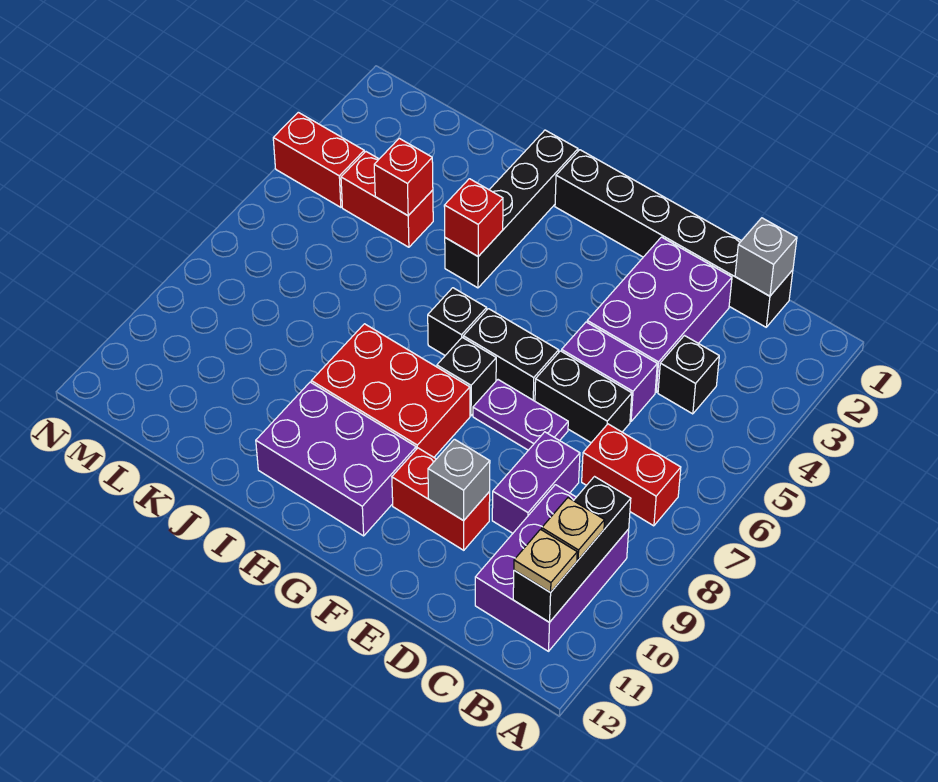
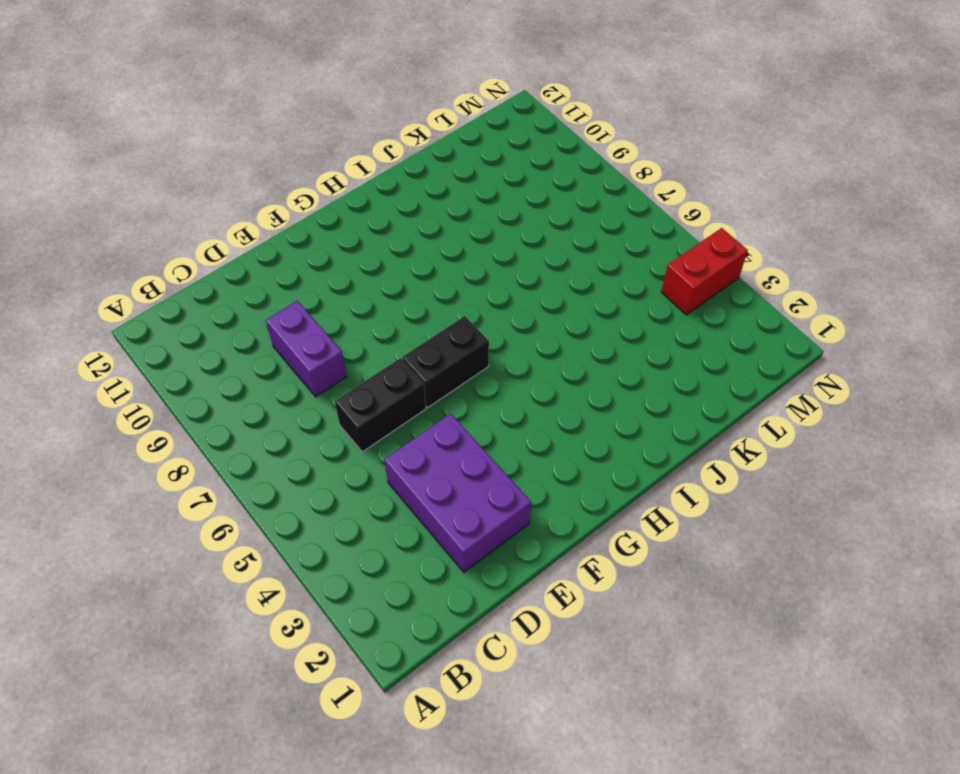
none -> red brick B7:C7 level 1
none -> purple brick B9:C11 level 1
none -> black brick C1:H1 level 1

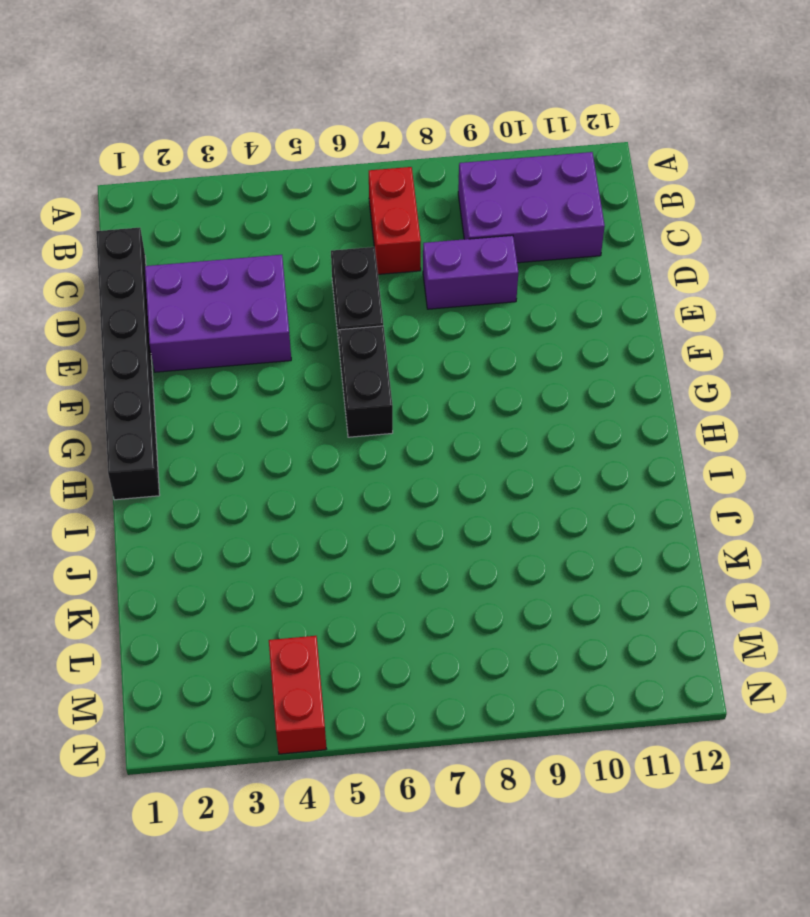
none -> black brick C4 level 1
none -> purple brick D5:E5 level 1
none -> purple plate E7:F7 level 1

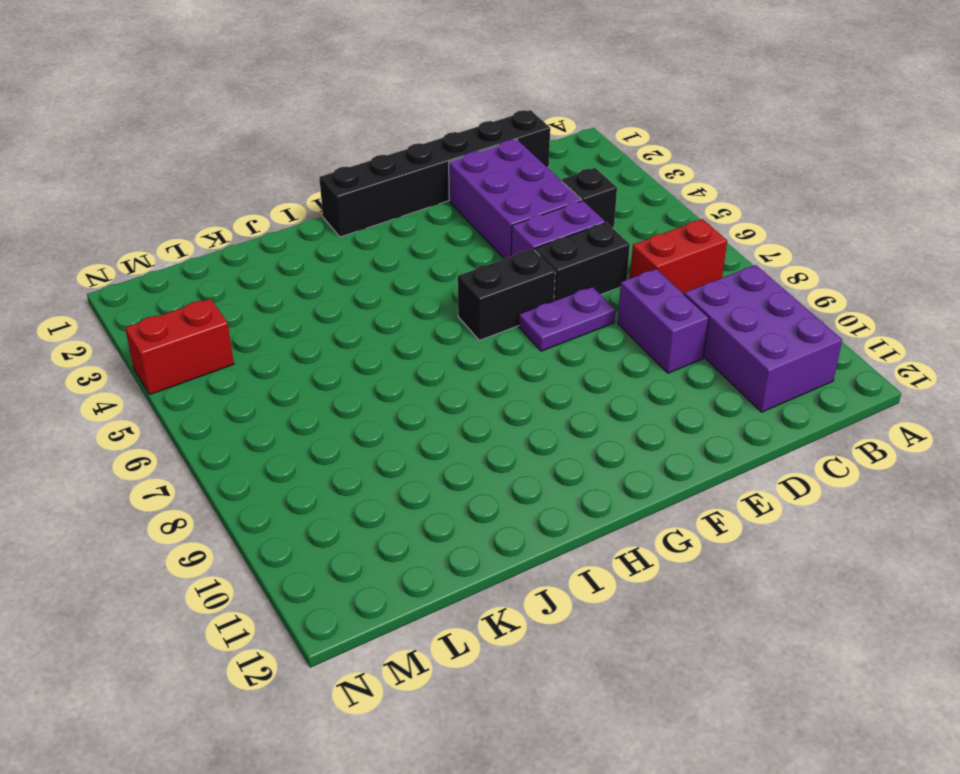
none -> red brick E10:F10 level 1
none -> black brick G7 level 1
none -> red brick G8:I9 level 1

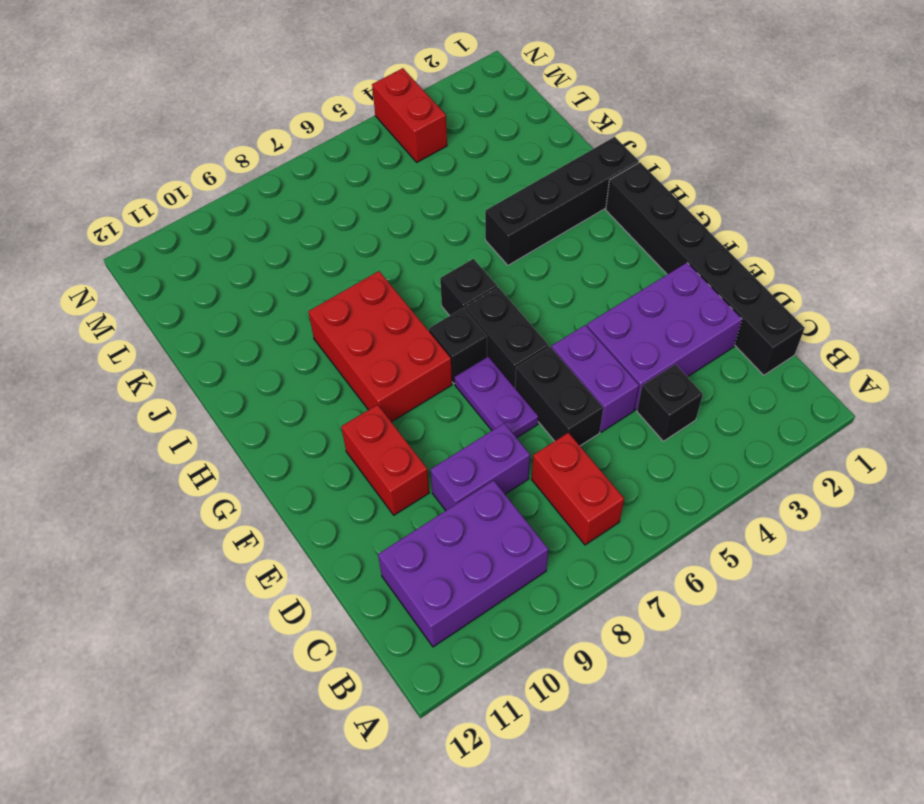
none -> purple brick G10:I11 level 1
none -> red brick K4:L4 level 1
none -> black brick B9:B11 level 2

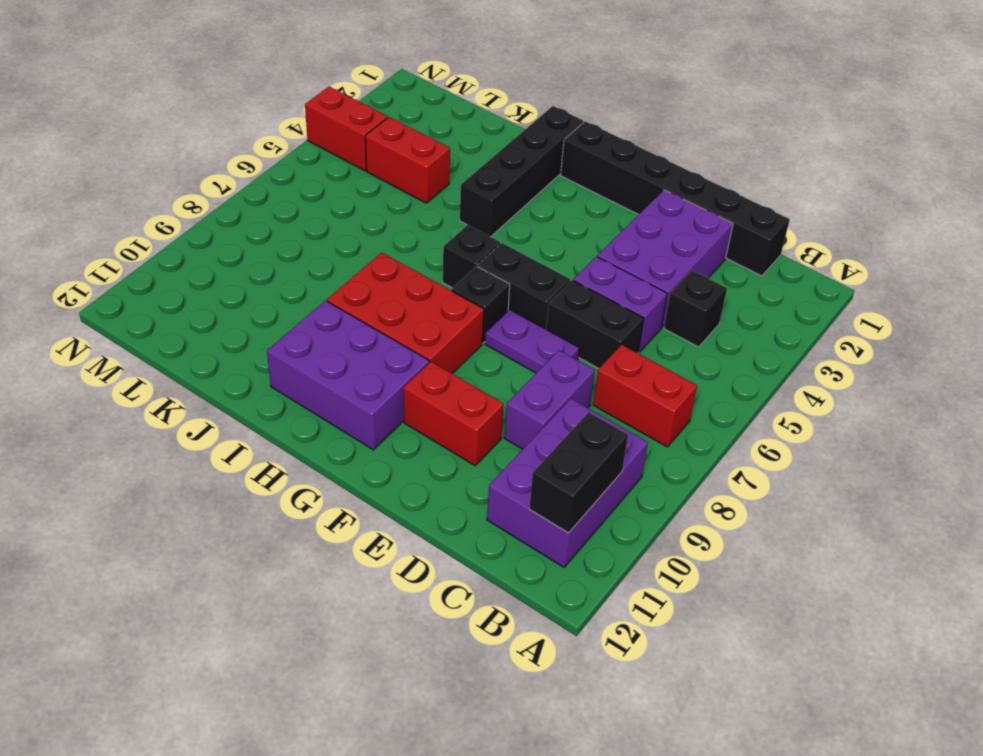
black brick B10:B11 level 2 -> black brick B9:B11 level 2
none -> grey brick C1 level 2
none -> grey brick E10 level 2
none -> red brick I4 level 2

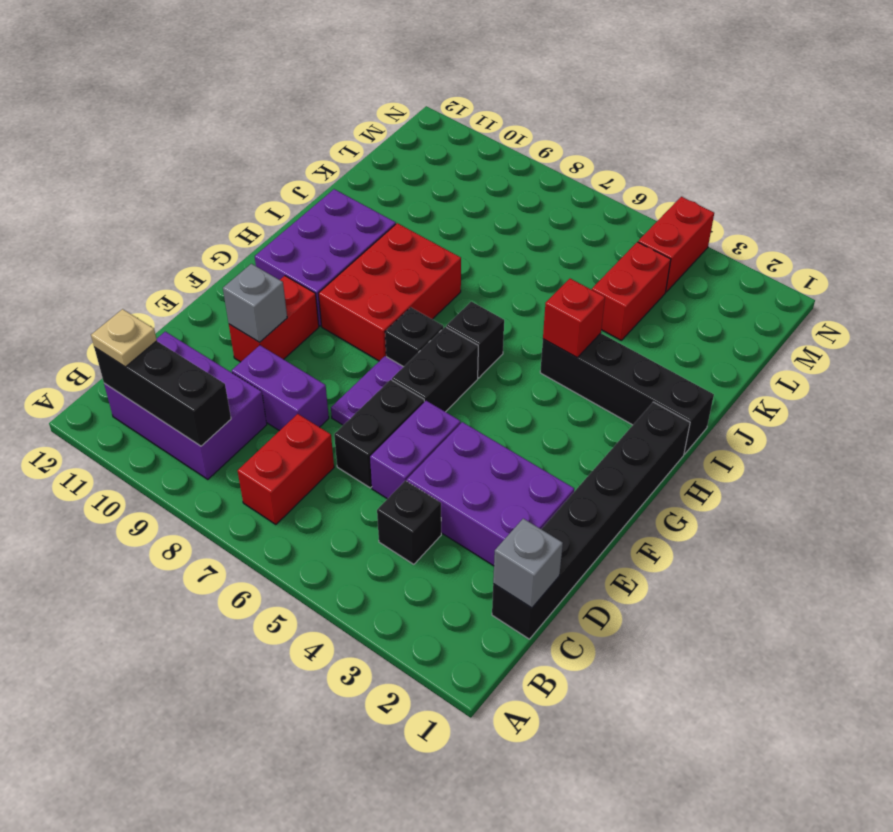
none -> red brick K4 level 2
none -> tan plate B10 level 3

